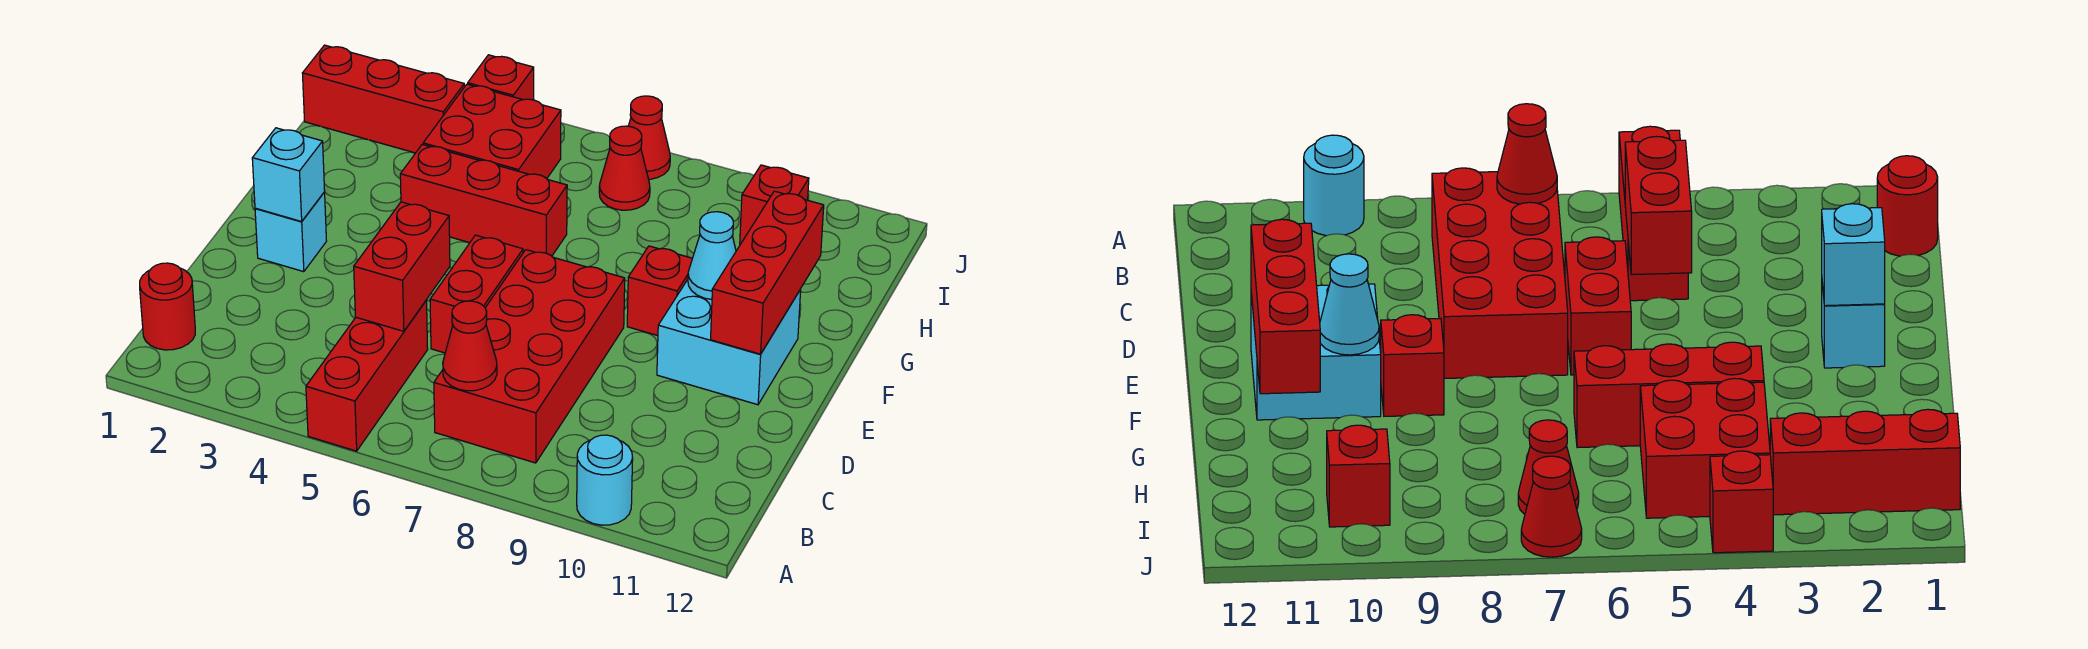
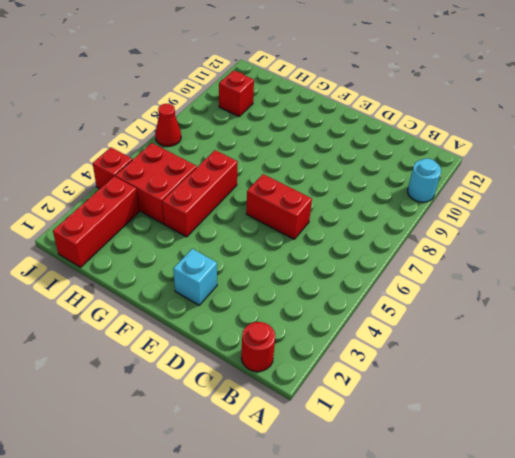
none -> red brick A5:C5 level 1
none -> red brick B7:E8 level 1
none -> cyan brick E10:F11 level 1

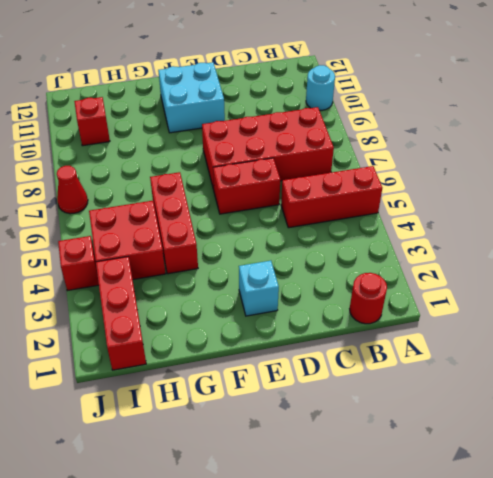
none -> red brick F9 level 1
none -> red cone I7 level 1
none -> red cone B7 level 2

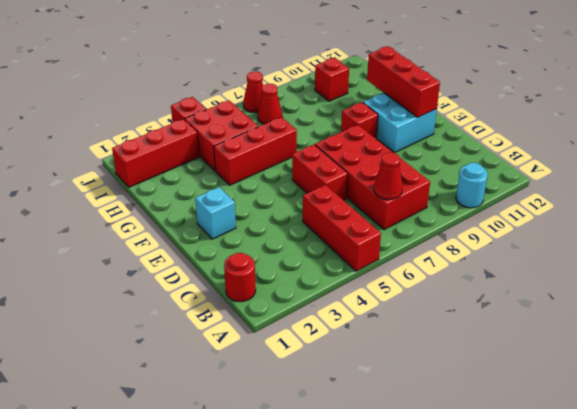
none -> red brick C5:D5 level 2
none -> cyan brick E2 level 2
none -> cyan cone F10 level 2

